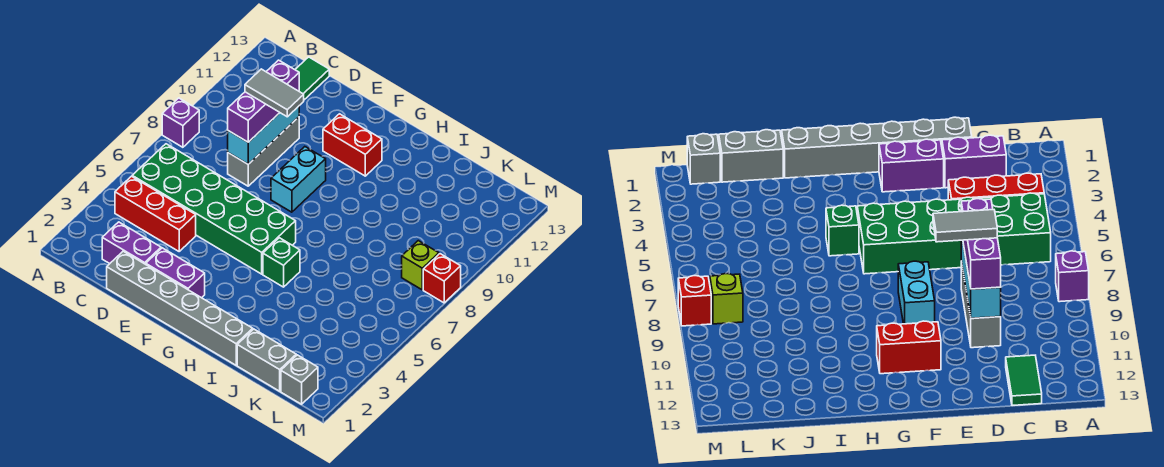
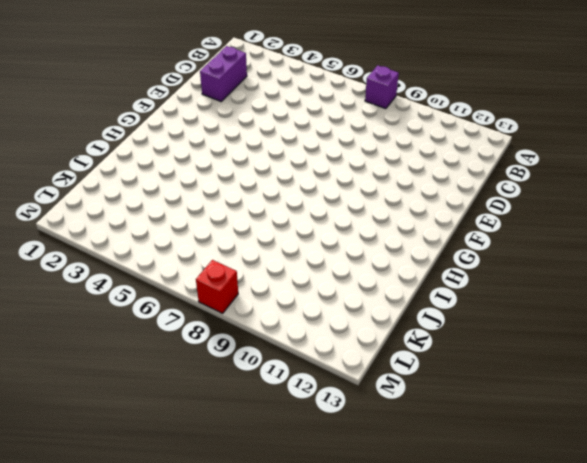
none -> red brick B4:D4 level 1
none -> green brick B5:G6 level 1
none -> green tile C12:C13 level 1

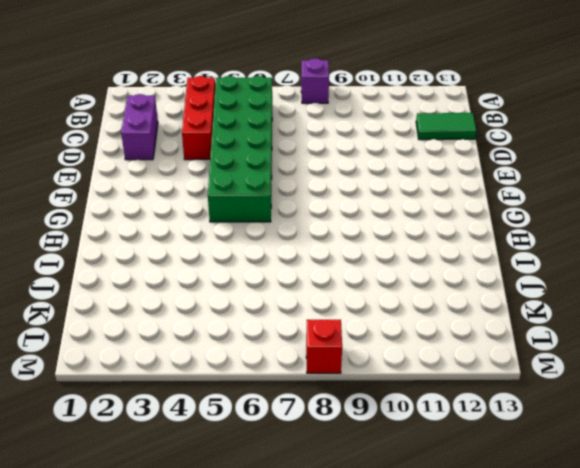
none -> grey brick D1:I1 level 1
none -> grey brick D8:D10 level 1
none -> purple brick E2:F2 level 1

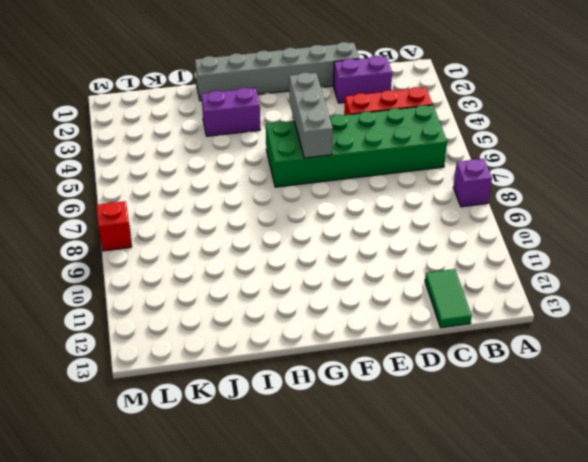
grey brick F4:F6 level 2 -> grey brick D8:D10 level 1
purple brick H3:I3 level 1 -> purple brick E2:F2 level 1
none -> cyan brick F8:F9 level 1
none -> red brick F11:G11 level 1
none -> green brick H5 level 1

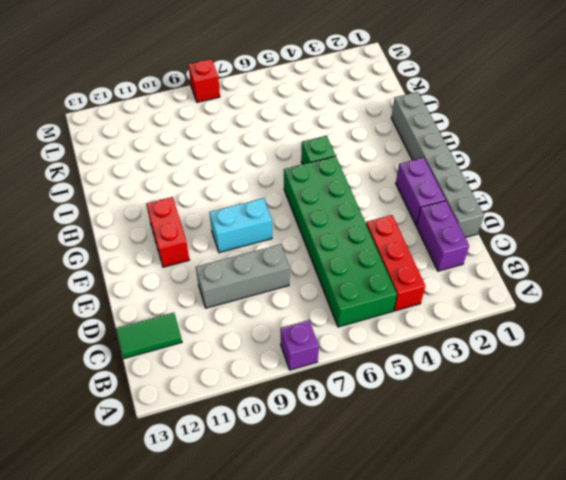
none -> grey brick J1:K1 level 1
none -> grey brick L1 level 1
none -> lime brick L8 level 1

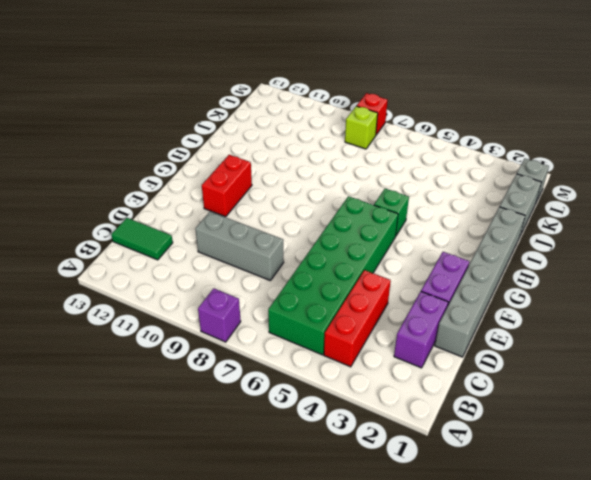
none -> cyan brick F8:F9 level 1
none -> cyan brick D8:D10 level 2
none -> purple brick D8:D10 level 3

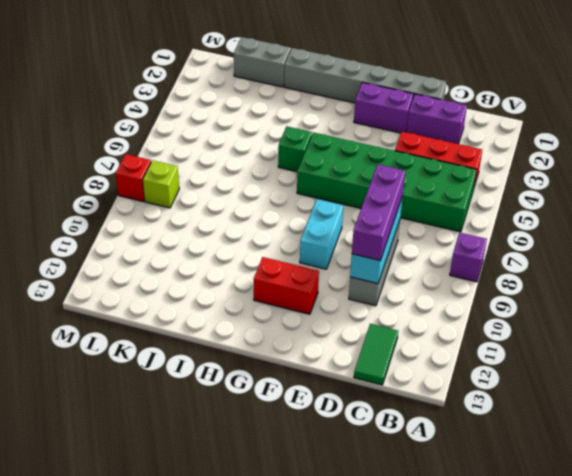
none -> grey brick L1 level 1
none -> grey tile D9:E9 level 4

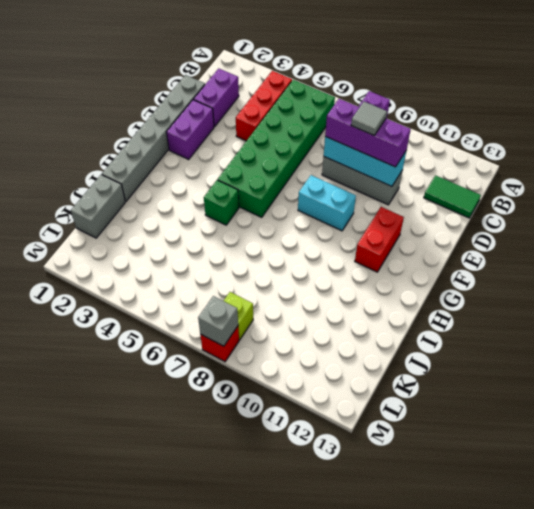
grey tile D9 level 4 -> grey tile D9:E9 level 4
grey brick M8 level 2 -> grey brick L1 level 1

